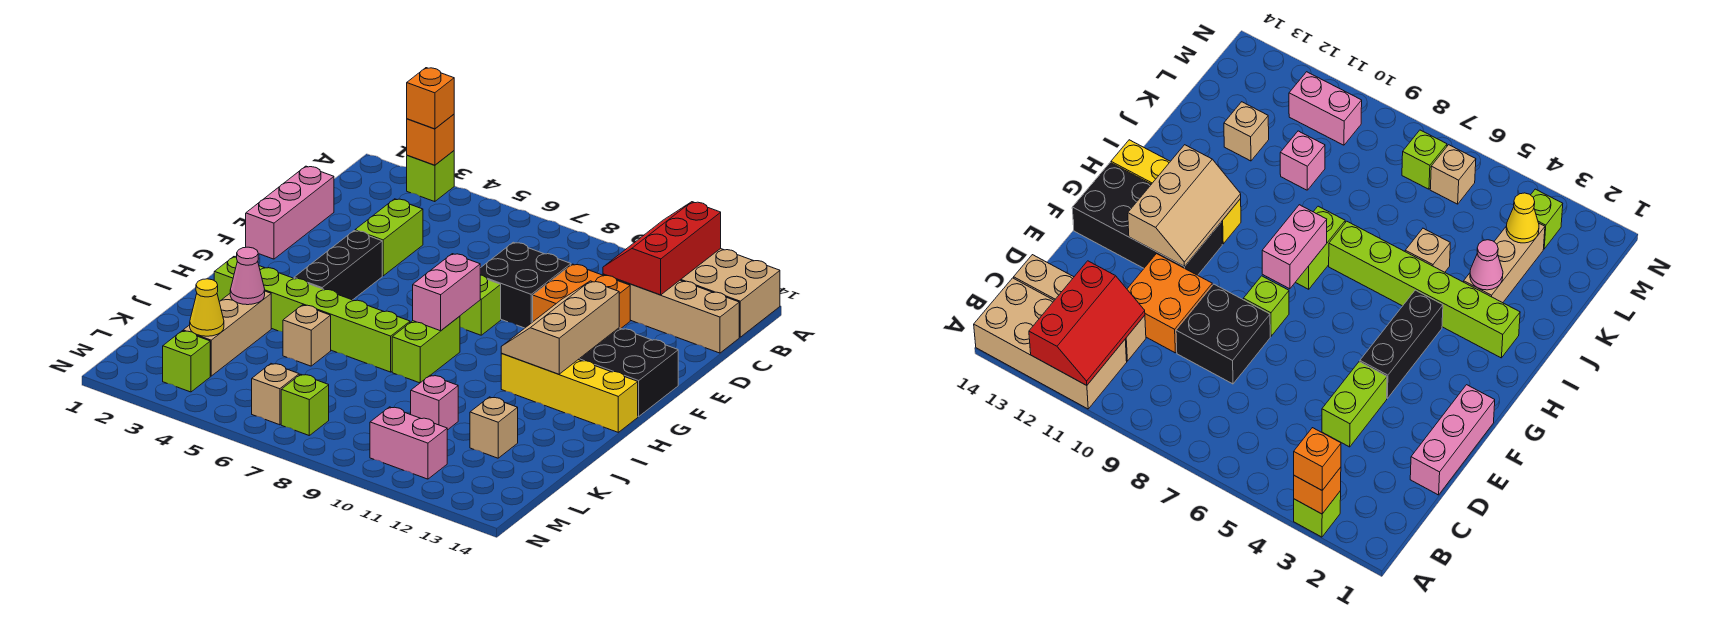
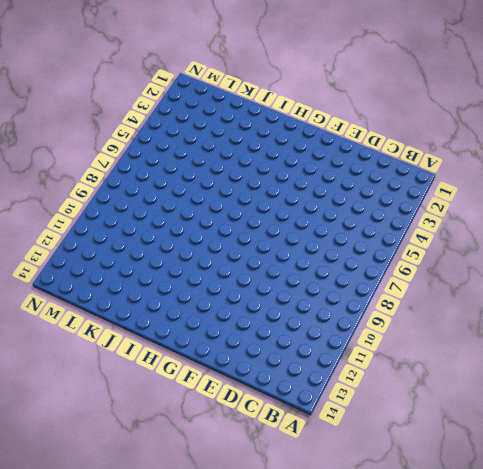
none -> lime brick A3 level 1
none -> tan brick A11:B14 level 1
none -> tan brick C11:C14 level 1

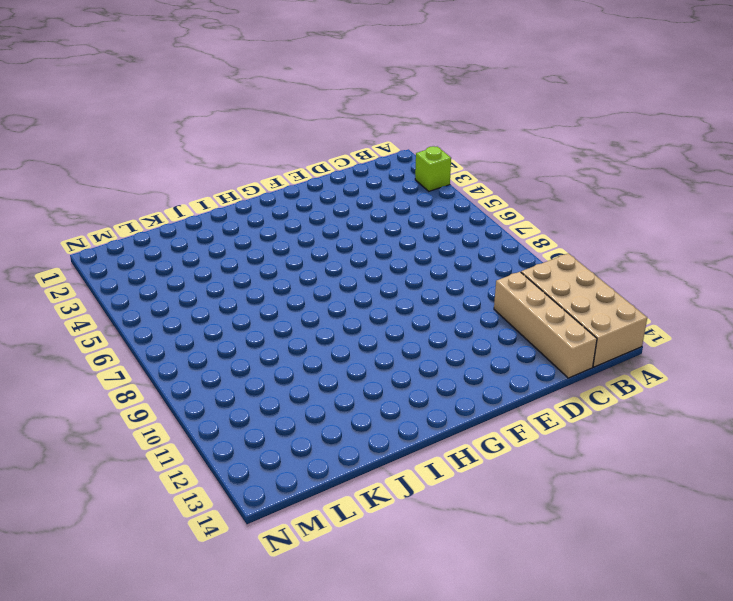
none -> pink brick D1:F1 level 1
none -> lime brick D4:E4 level 1
none -> black brick D8:E9 level 1

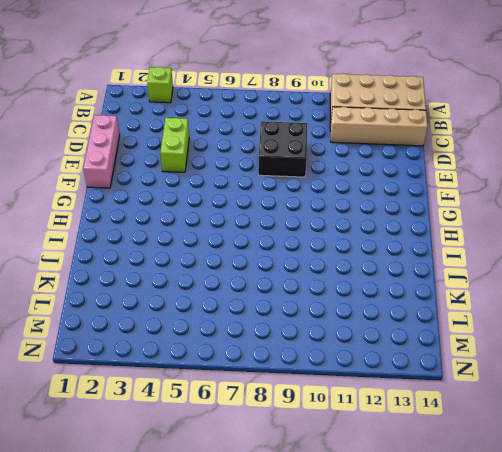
none -> orange brick D10:E11 level 1
none -> black brick F4:H4 level 1
none -> lime brick F8 level 1

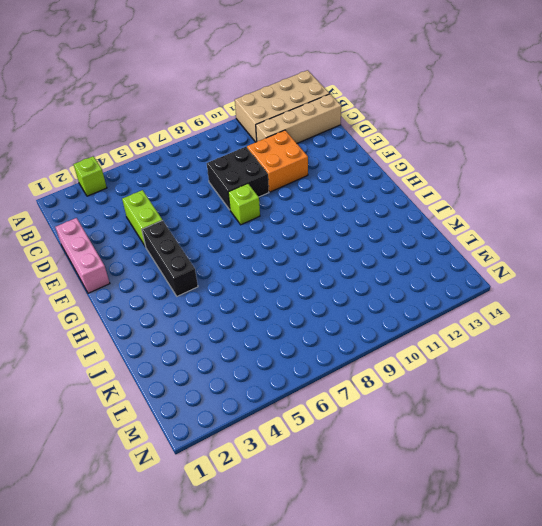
none -> black brick F11:G14 level 1
none -> lime brick H8:I8 level 1
none -> yellow brick H11:H14 level 1

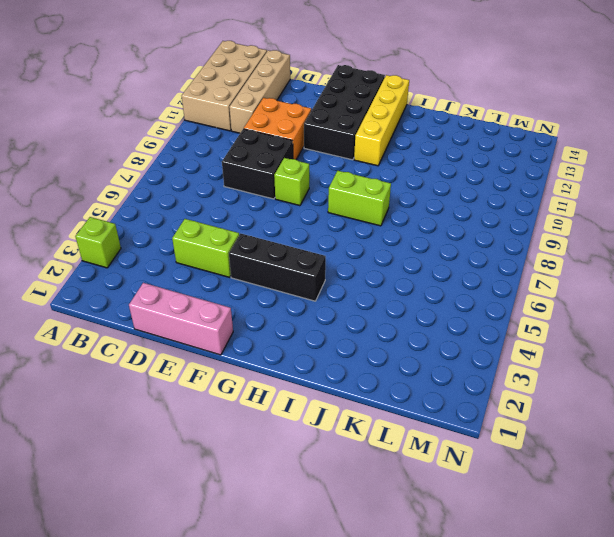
none -> lime brick I2:I7 level 1
none -> tan brick J3:L3 level 1
none -> tan brick J5 level 1

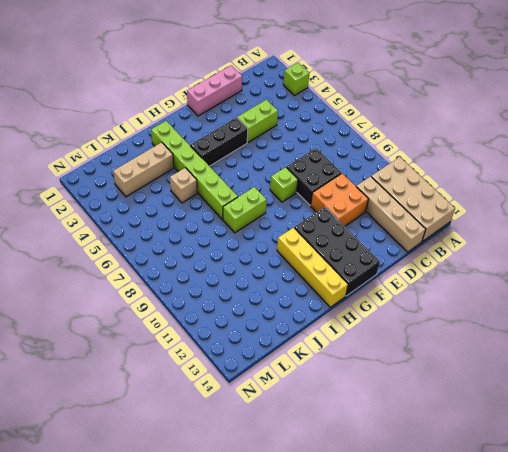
none -> pink brick K10 level 1
none -> tan brick K12 level 1
none -> lime brick M3 level 1

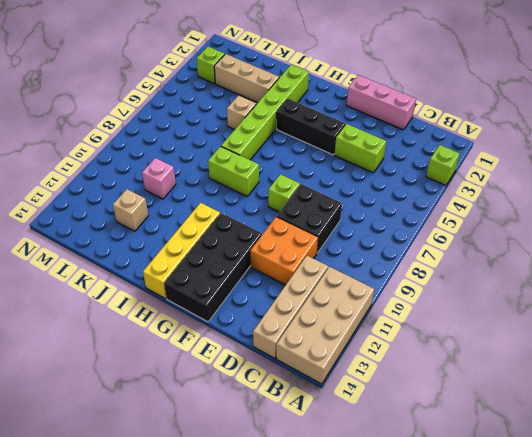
none -> tan brick M6 level 1
none -> lime brick M7 level 1
none -> pink brick M10:M11 level 1

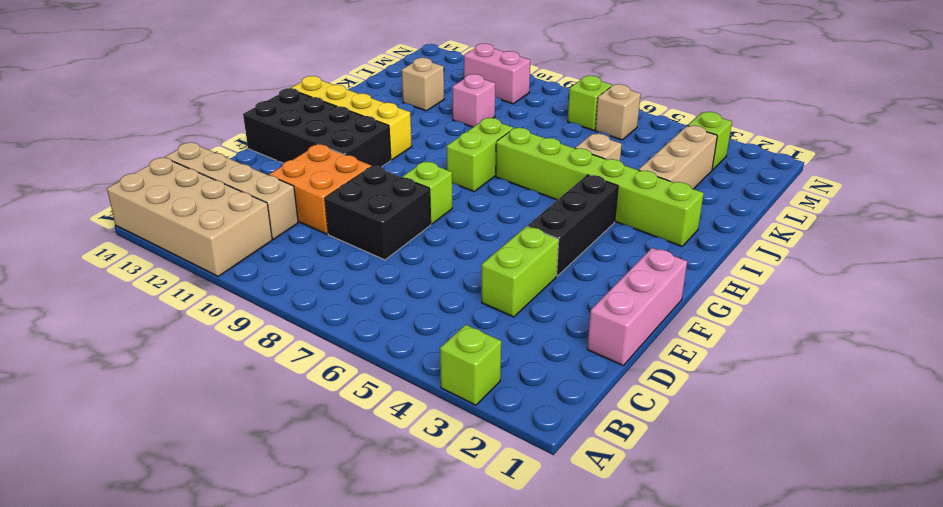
none -> orange brick A3 level 2
none -> red slope A11:C12 level 2 top 12
none -> tan slope F11:H12 level 2 top 12

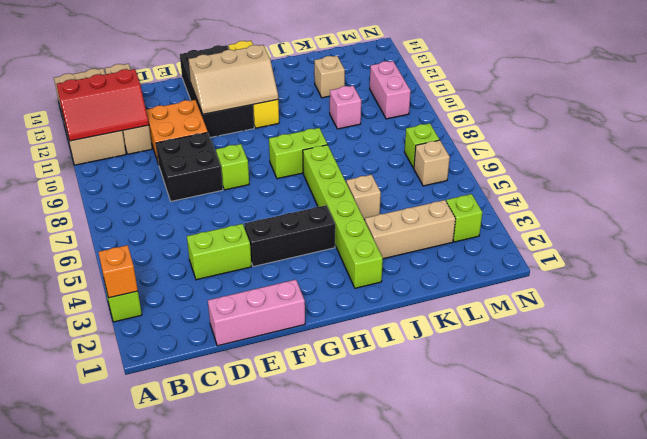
none -> pink brick G8:H8 level 2
none -> pink cone J3 level 2
none -> yellow cone L3 level 2

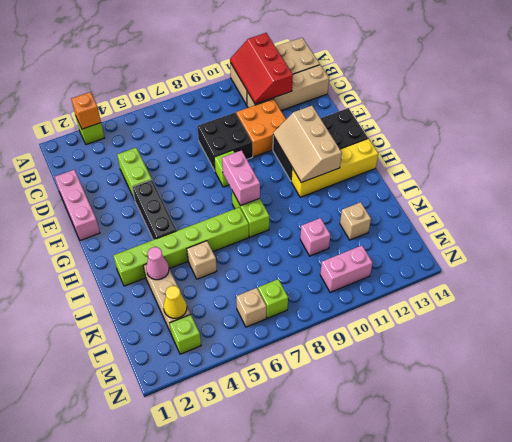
none -> orange brick A3 level 3

